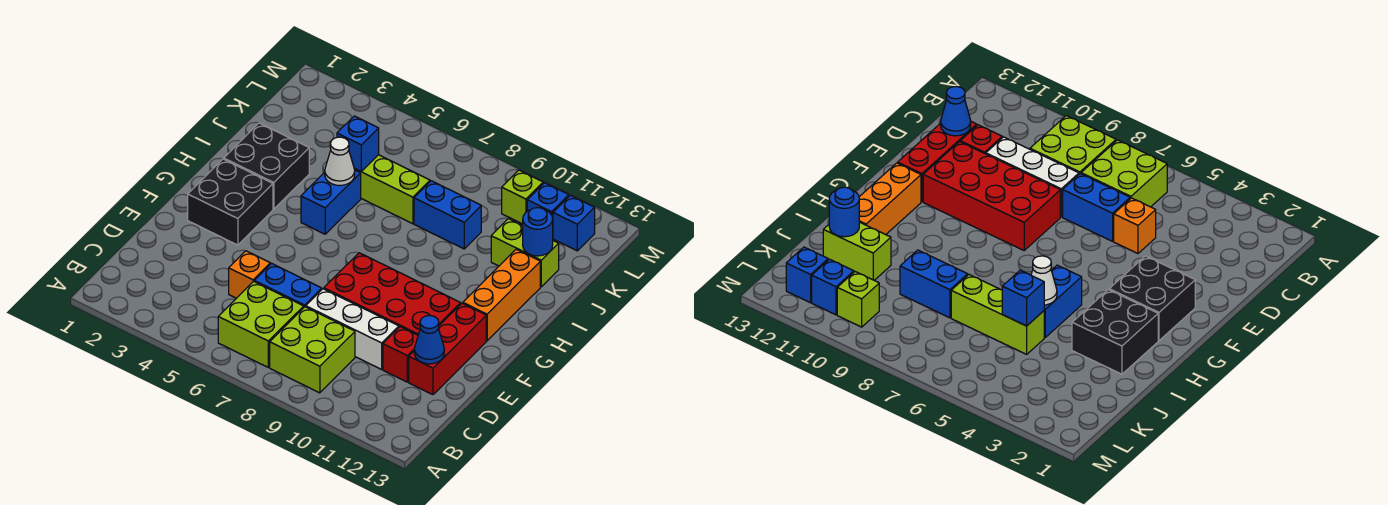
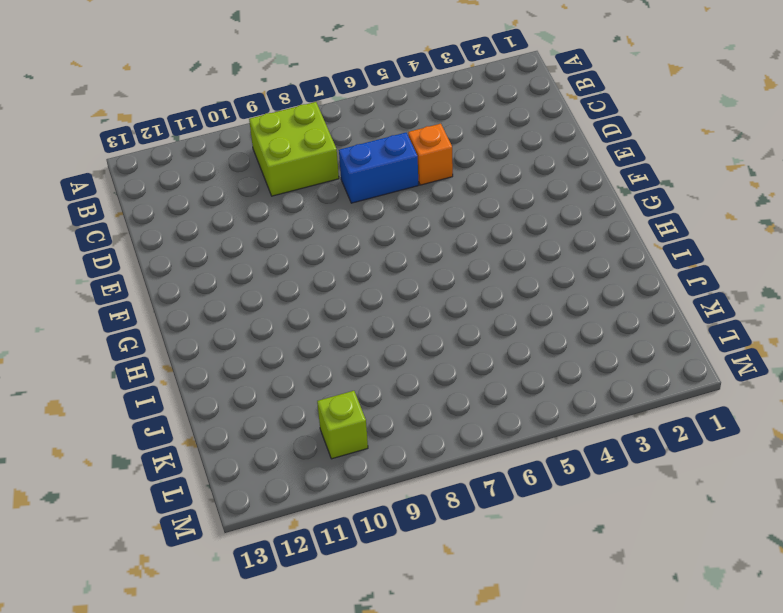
none -> lime brick B6:C7 level 1
none -> white brick D8:D10 level 1
none -> red brick D11 level 1

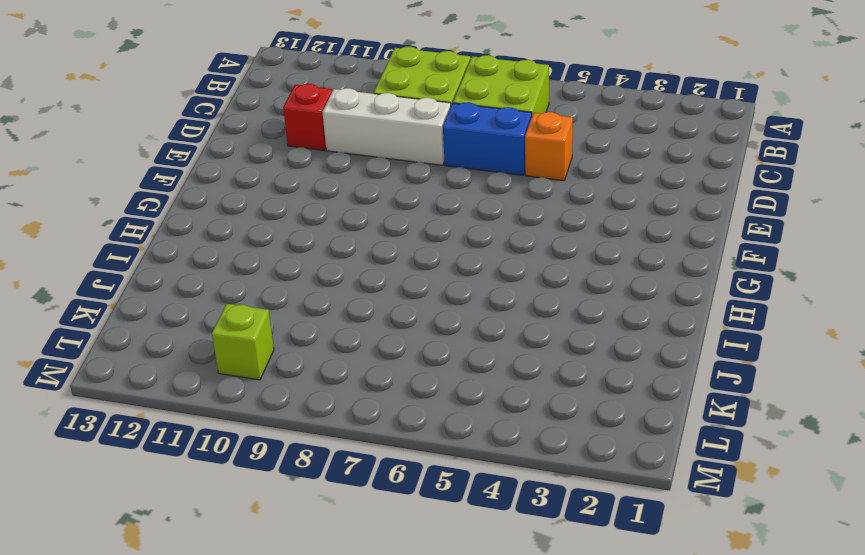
none -> red brick D12:F12 level 1
none -> red brick E8:F11 level 1
none -> black brick F2:G3 level 1

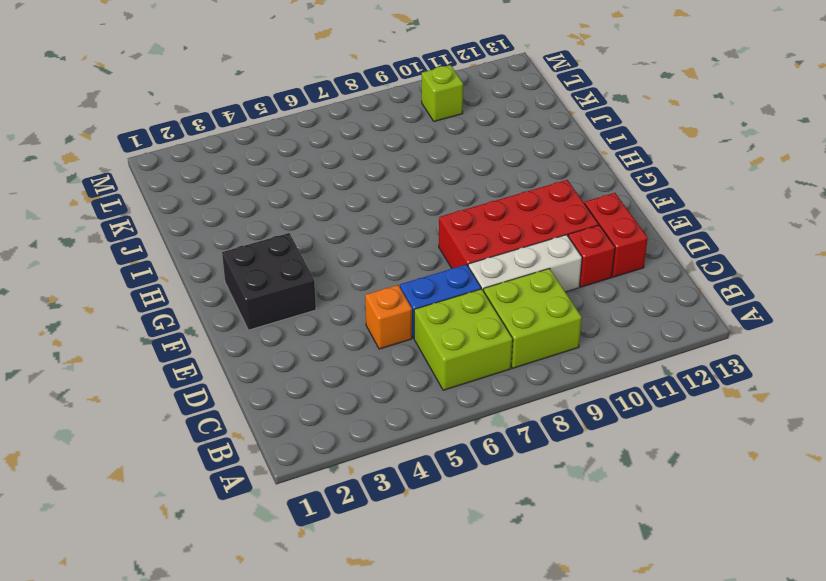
red brick D12:E12 level 1 -> red brick D12:F12 level 1
none -> orange brick G12:I12 level 1
none -> black brick H2:I3 level 1
none -> blue brick H5:I5 level 1

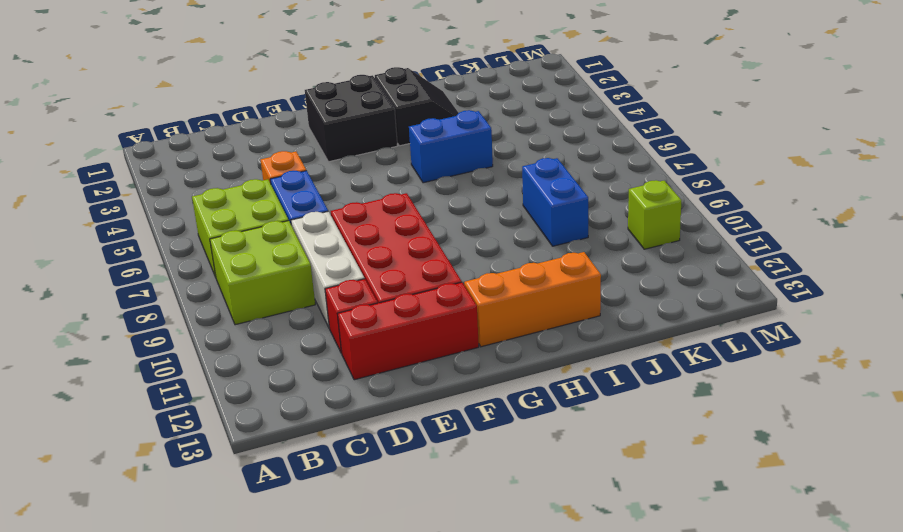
black slope H2:I3 level 1 top H -> black brick H2:I3 level 1
none -> lime brick J5:J7 level 1
none -> lime brick J11:J12 level 1
none -> blue brick L11 level 1

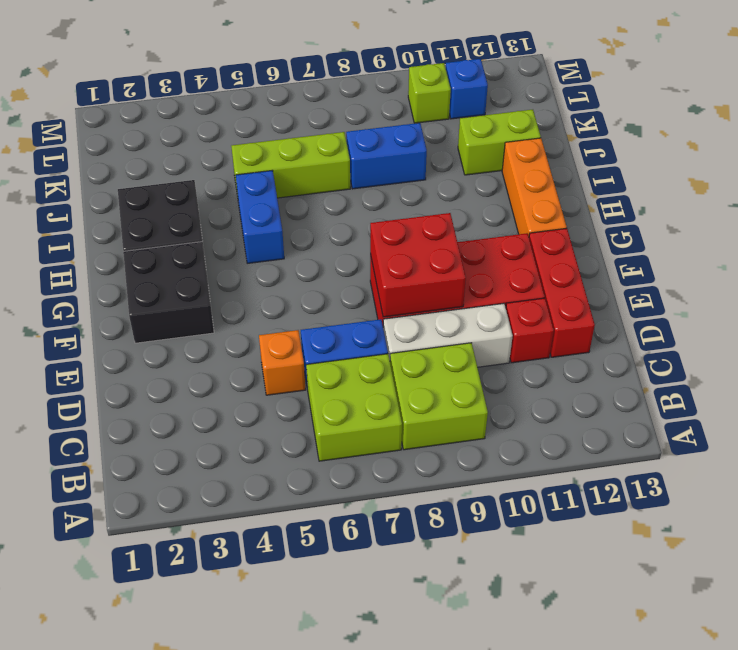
red brick E8:F9 level 2 -> none
none -> blue brick L12 level 1
none -> blue cone D12 level 2
none -> white cone I5 level 2

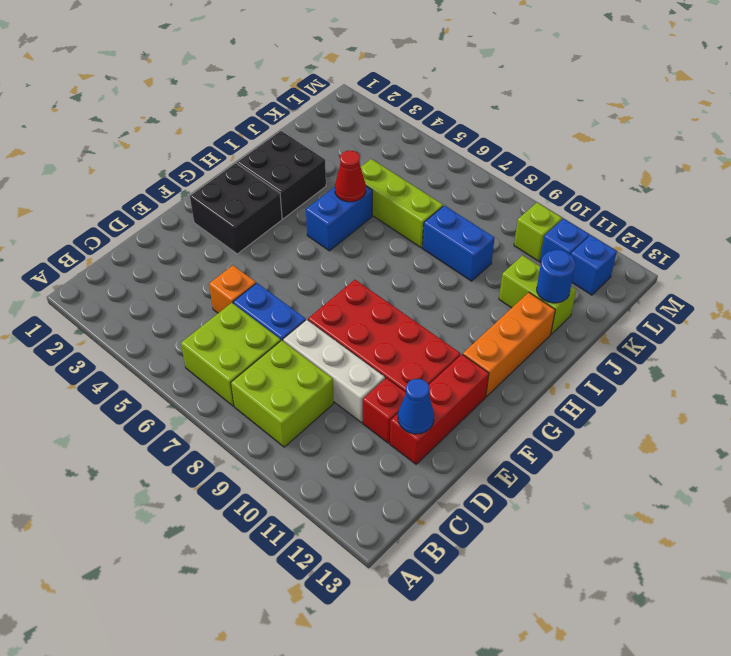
red cone I5 level 2 -> white cone I5 level 2
none -> blue brick J5 level 2

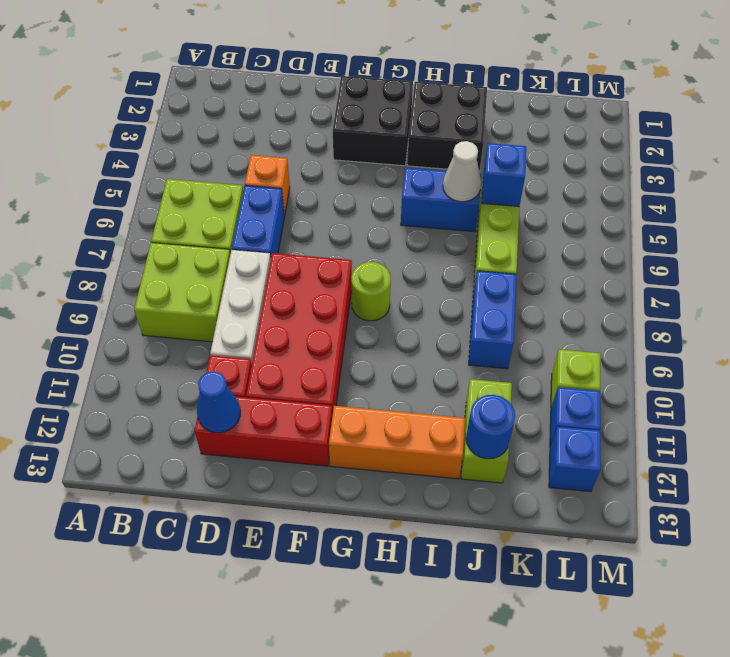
lime round brick G8 level 1 -> none

